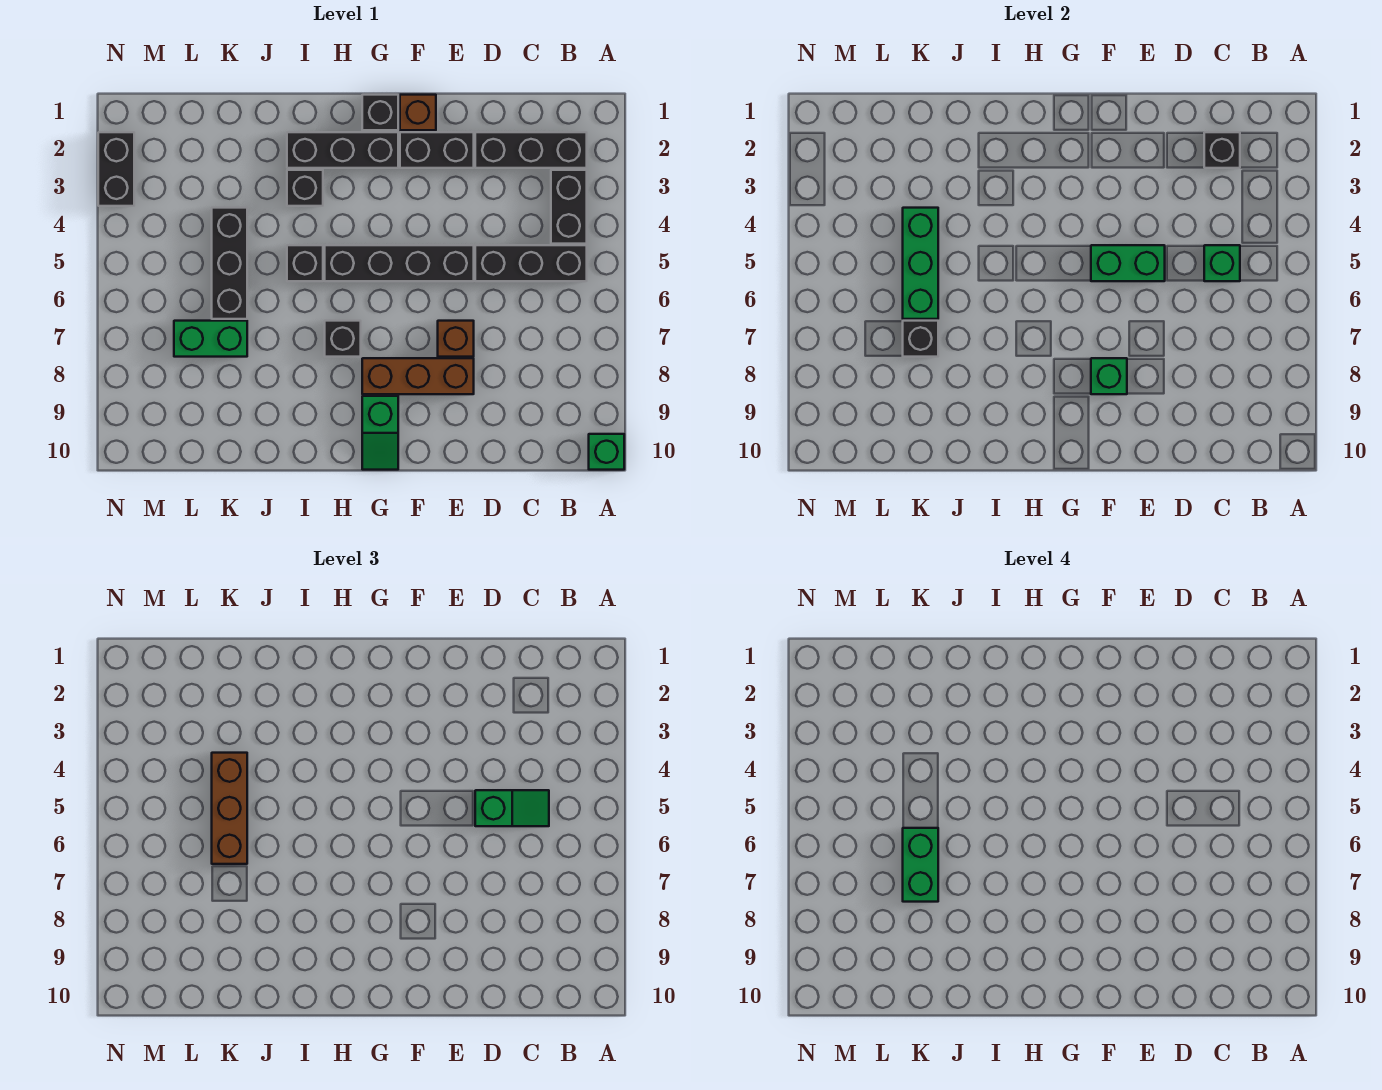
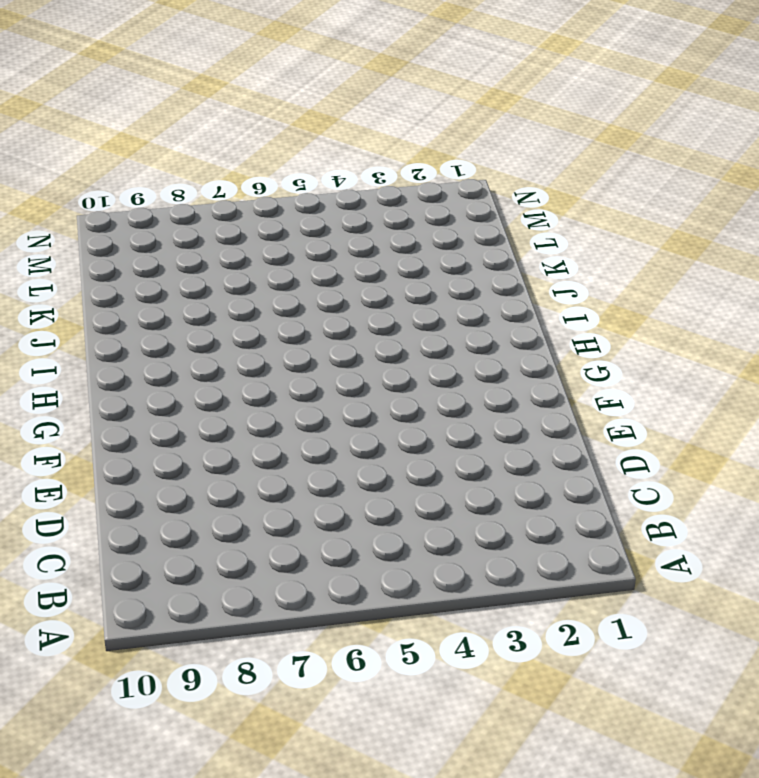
none -> green brick A10 level 1
none -> black brick B2:D2 level 1
none -> black brick B3:B4 level 1

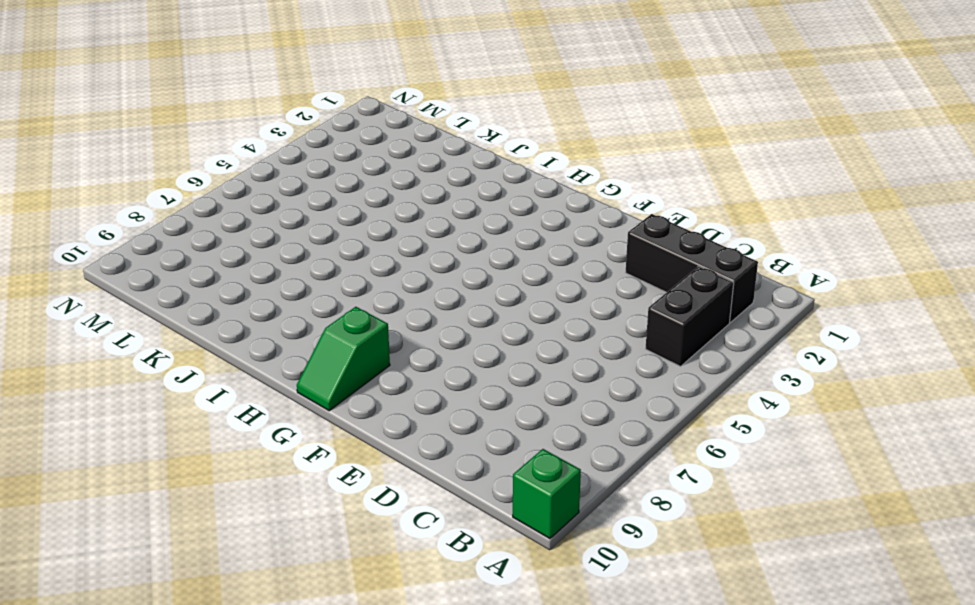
none -> black brick B5:D5 level 1
none -> black brick E2:F2 level 1
none -> black brick E5:H5 level 1

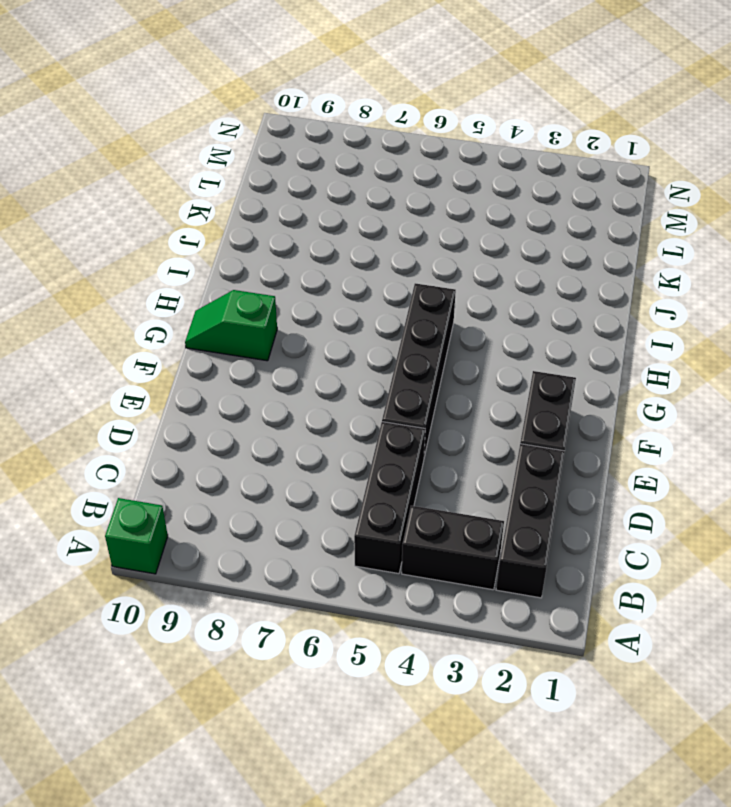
none -> brown brick E7 level 1
none -> brown brick E8:G8 level 1
none -> brown brick F1 level 1

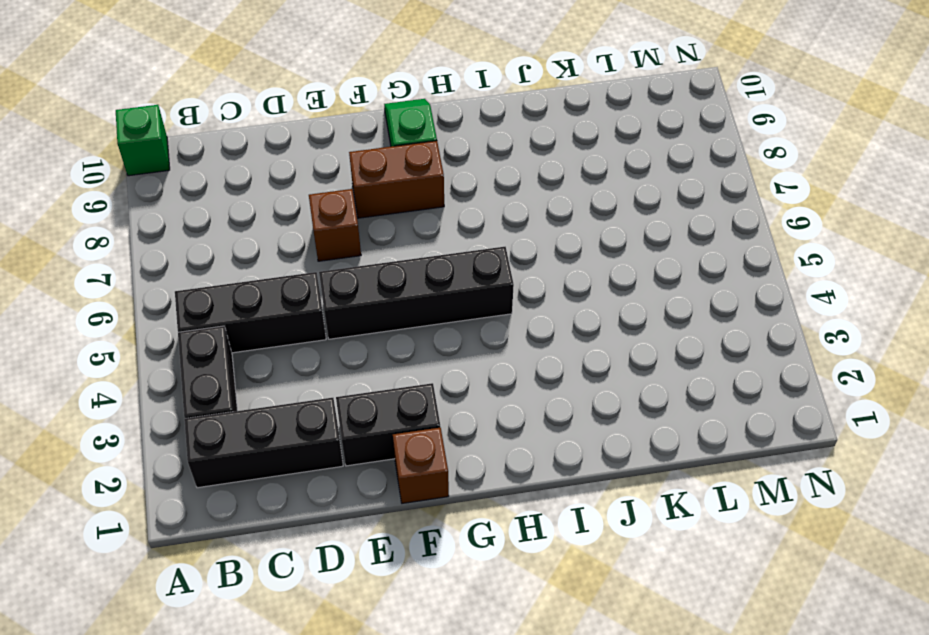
brown brick F8:G8 level 1 -> brown brick E8:G8 level 1
none -> black brick G1 level 1
none -> black brick G2:I2 level 1
none -> black brick H7 level 1

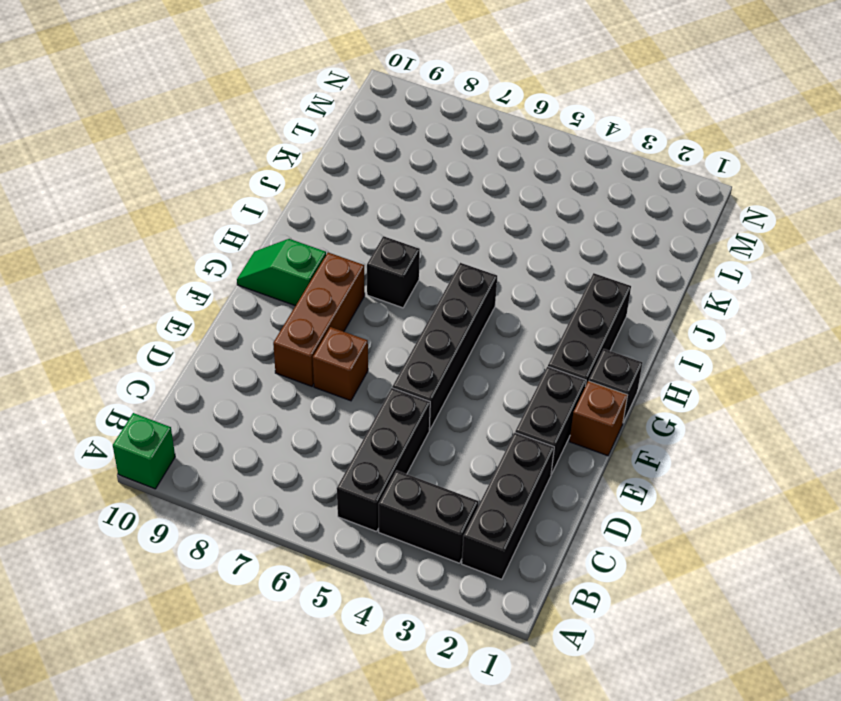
none -> black brick I3 level 1
none -> black brick I5 level 1
none -> black brick K4:K6 level 1

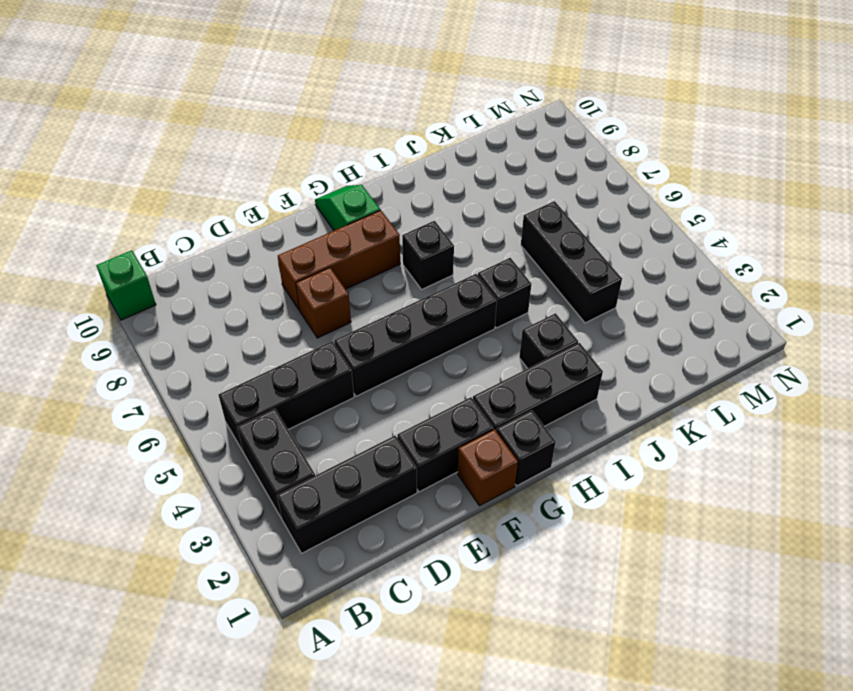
none -> green brick K7:L7 level 1
none -> black brick N2:N3 level 1
none -> black brick C2 level 2

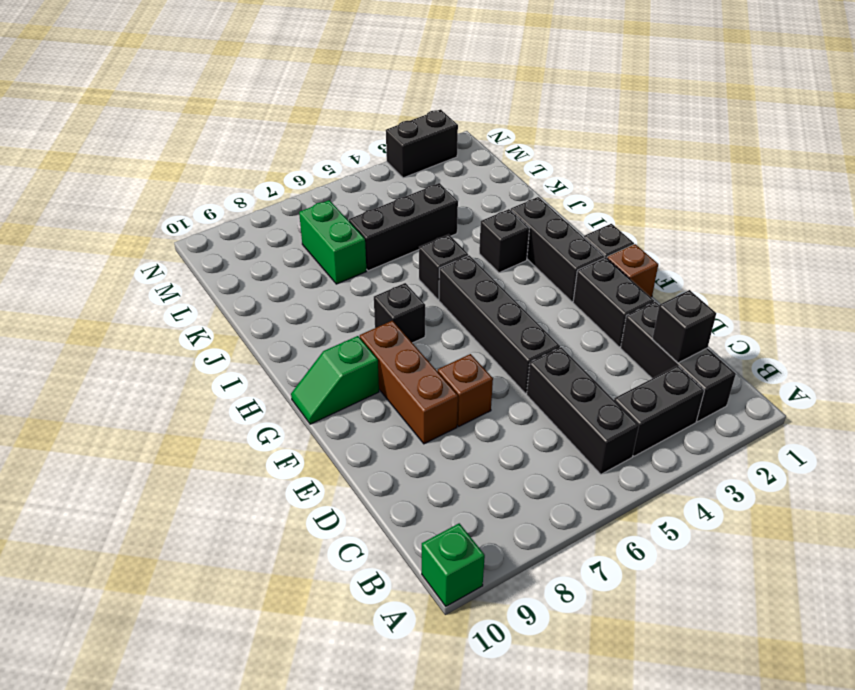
none -> green brick C5 level 2
none -> green brick E5:F5 level 2
none -> green brick F8 level 2

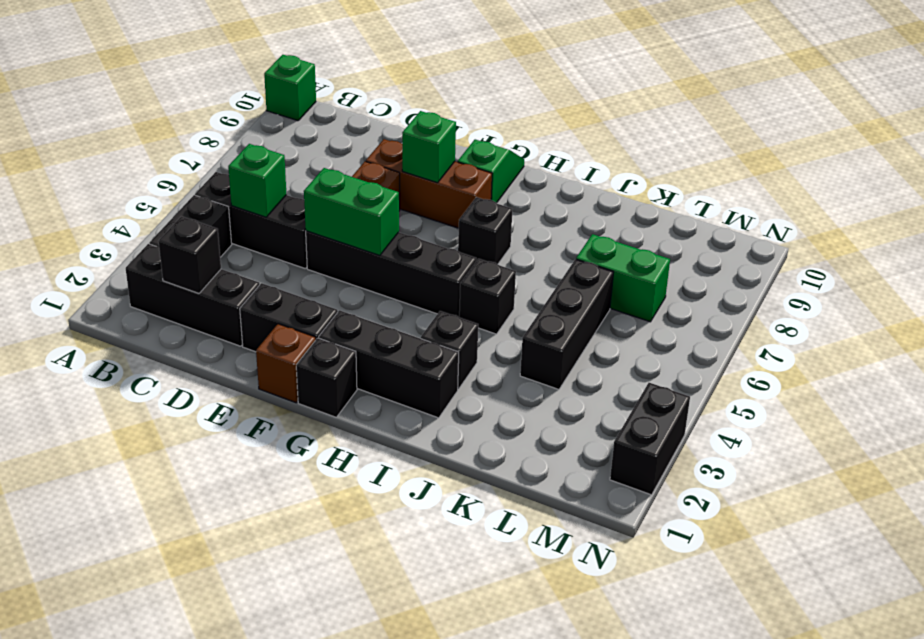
none -> green brick K4:K6 level 2
none -> black brick K7 level 2
none -> green slope C5:D5 level 3 top D

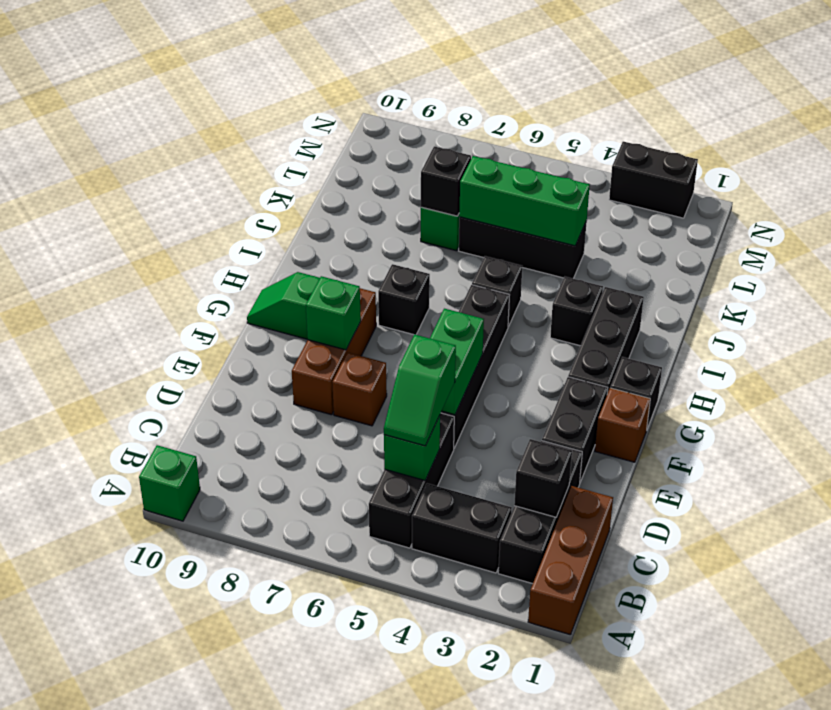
brown brick A1:C1 level 1 -> brown brick K4:K6 level 3
none -> green brick K6:K7 level 4

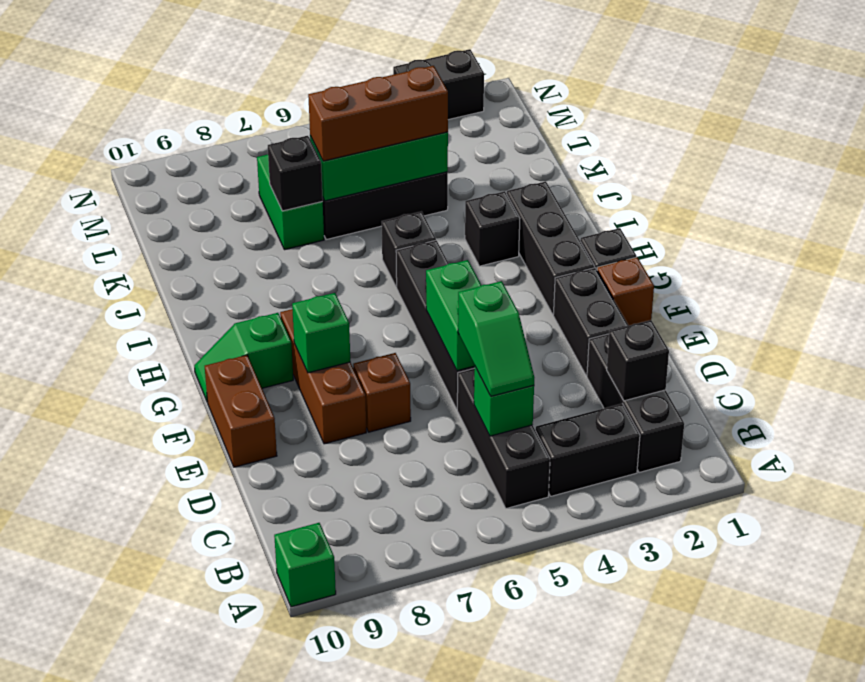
brown brick E10:F10 level 1 -> none
none -> black brick H7 level 1
none -> green brick K6:K7 level 4

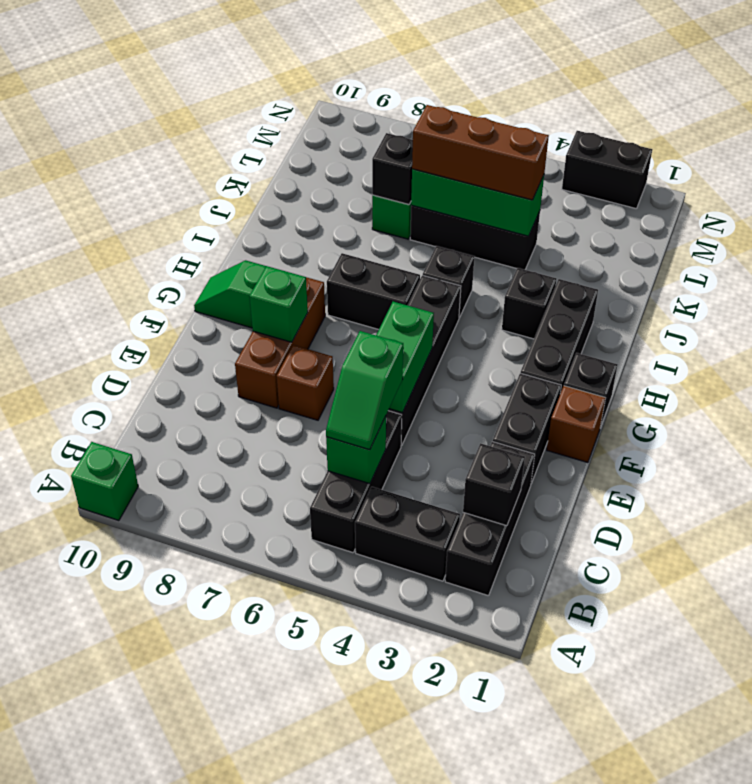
black brick H6:H7 level 1 -> black brick H7 level 1
none -> green brick K6:K7 level 4

